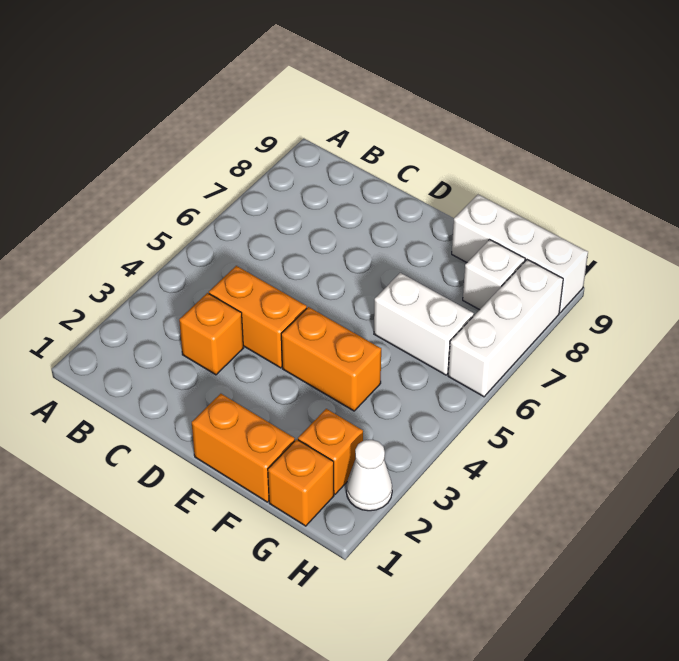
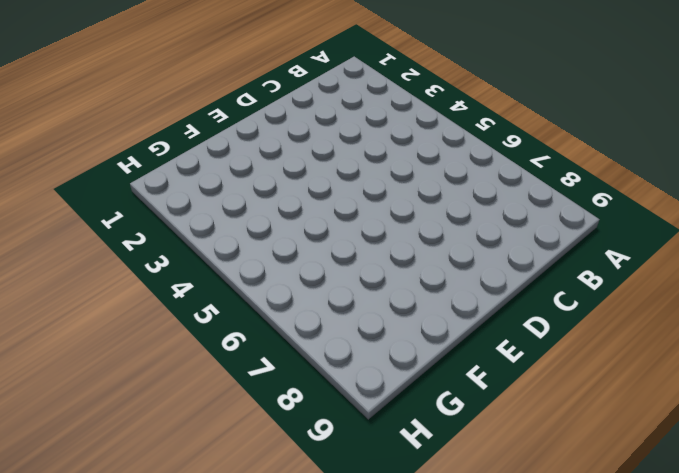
none -> orange brick C3 level 1
none -> orange brick C4:D4 level 1

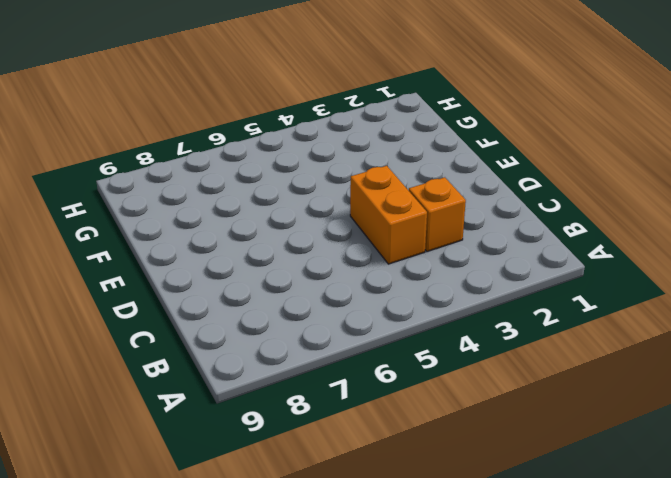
none -> orange brick E1:F1 level 1
none -> orange brick E4:F4 level 1

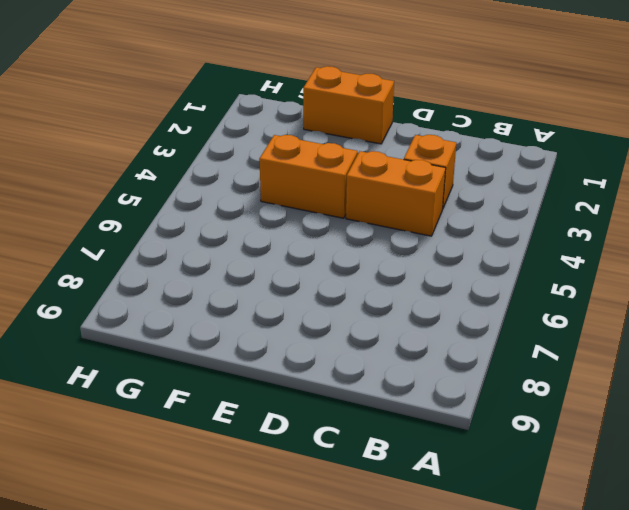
none -> white brick F6:G6 level 1
none -> white brick F9:H9 level 1

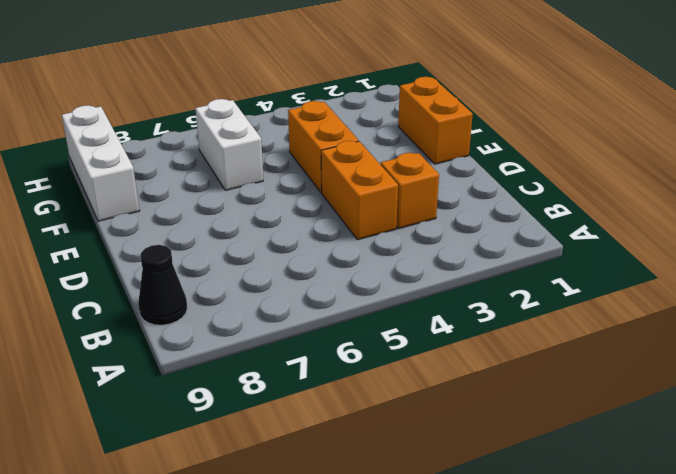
black cone B9 level 1 -> none
none -> orange brick G1 level 1
none -> orange brick G2 level 1

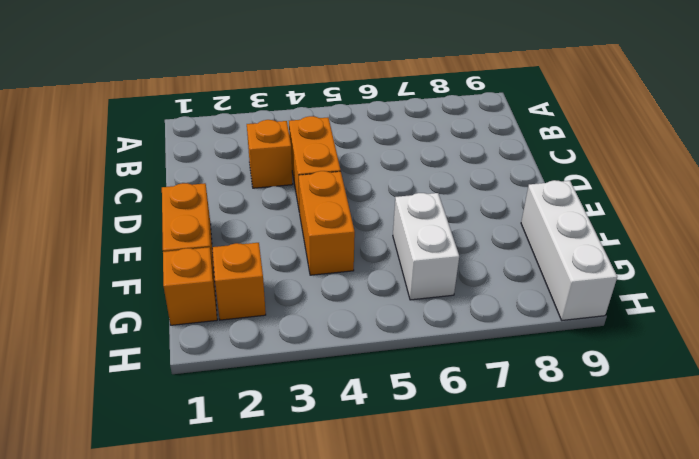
none -> white brick G8 level 1
none -> white cone H2 level 1

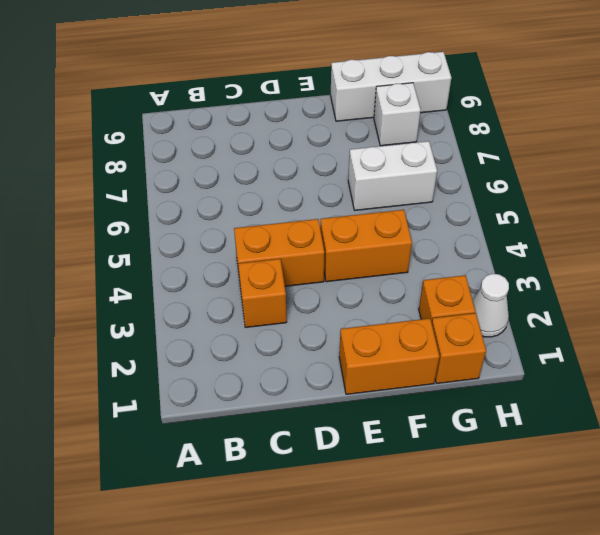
none -> white brick H6:H8 level 1

